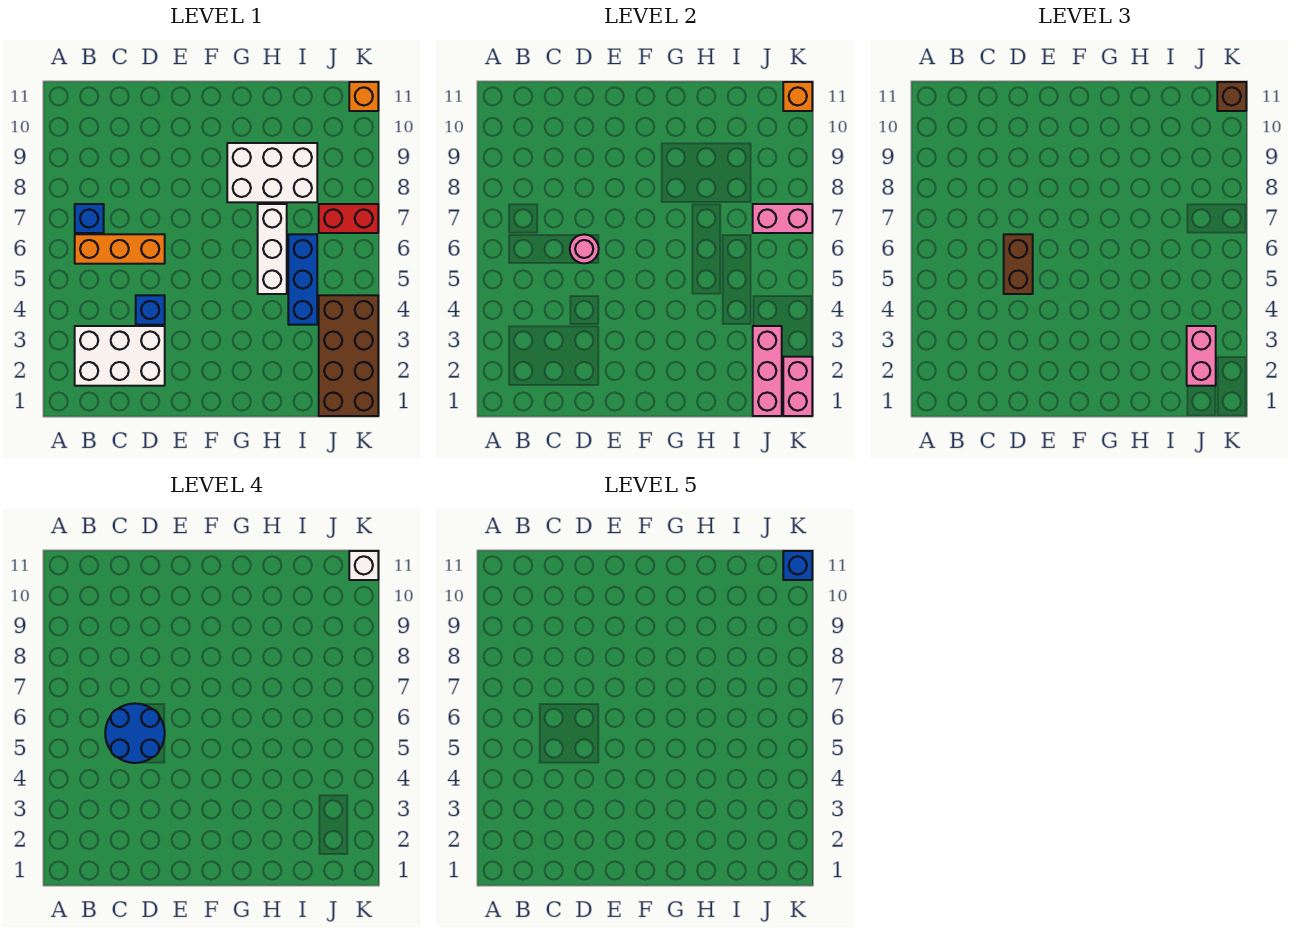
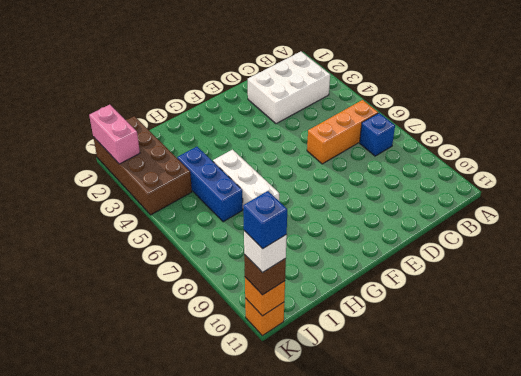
none -> blue brick D4 level 1
none -> white brick G8:I9 level 1
none -> red brick J7:K7 level 1

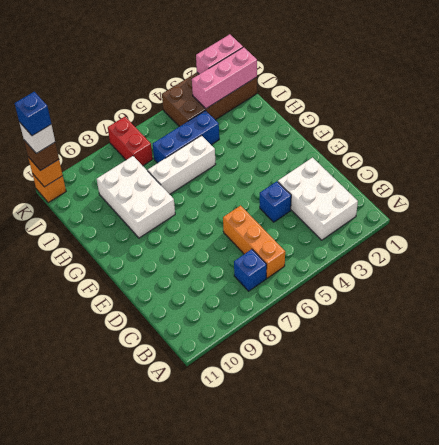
none -> pink round brick D6 level 2
none -> pink brick J7:K7 level 2
none -> brown brick D5:D6 level 3

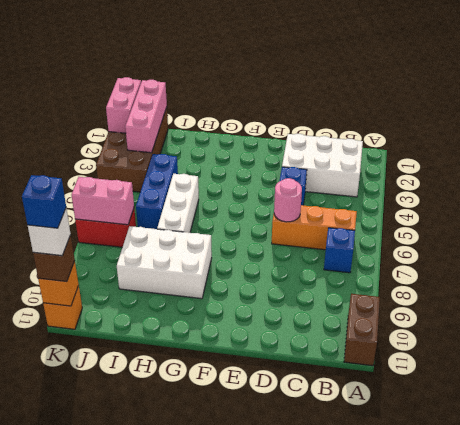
brown brick A10:A11 level 1 -> brown brick D5:D6 level 3
none -> pink brick J2:J3 level 3
none -> blue round brick C5:D6 level 4

